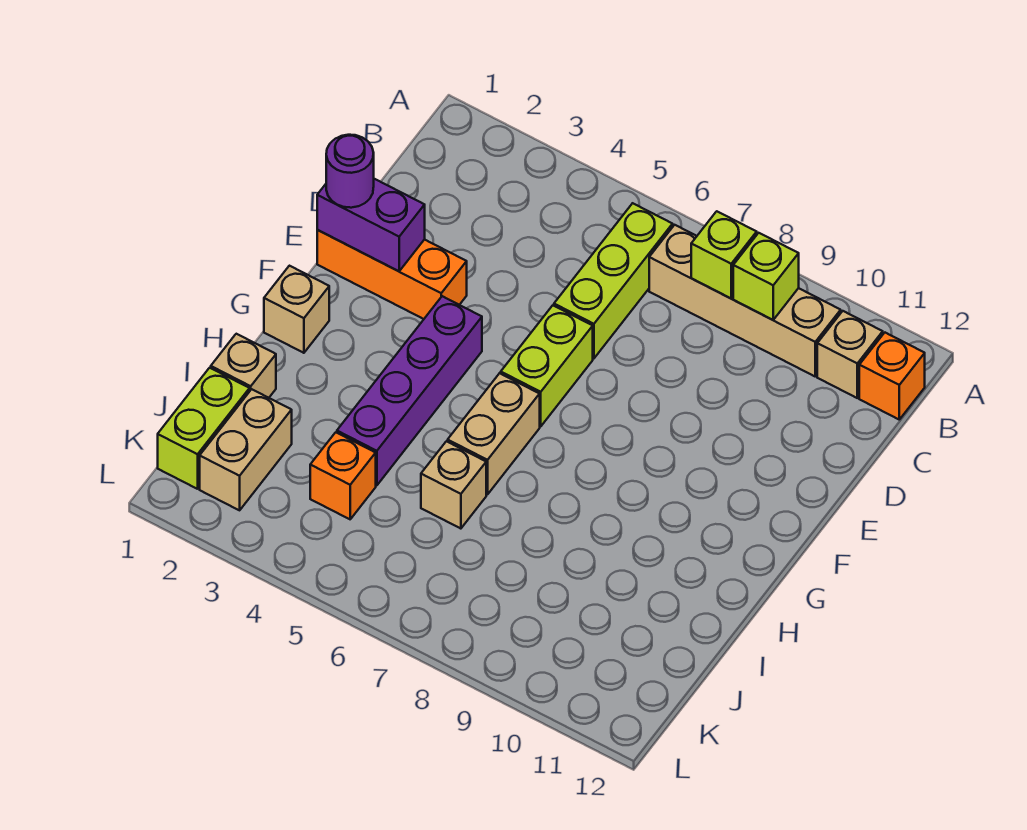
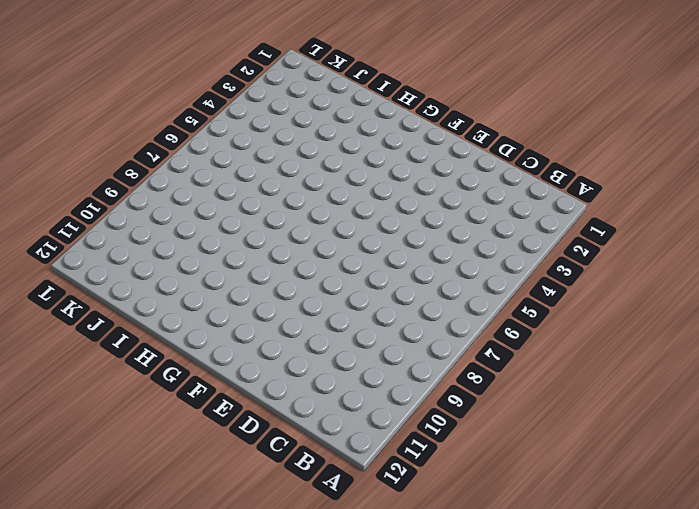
none -> lime brick B6:D6 level 1
none -> tan brick B7:B10 level 1
none -> tan brick B11 level 1

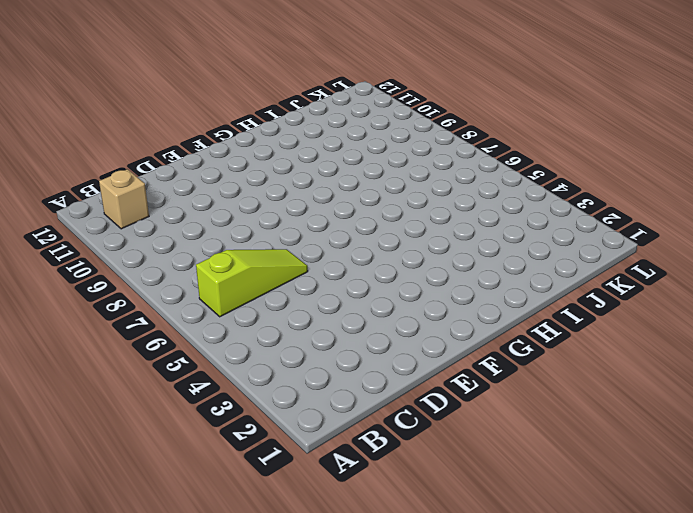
lime slope B6:D6 level 1 top B -> lime brick B6:D6 level 1
none -> tan brick B7:B10 level 1
none -> orange brick B12 level 1
none -> orange brick E1:E3 level 1

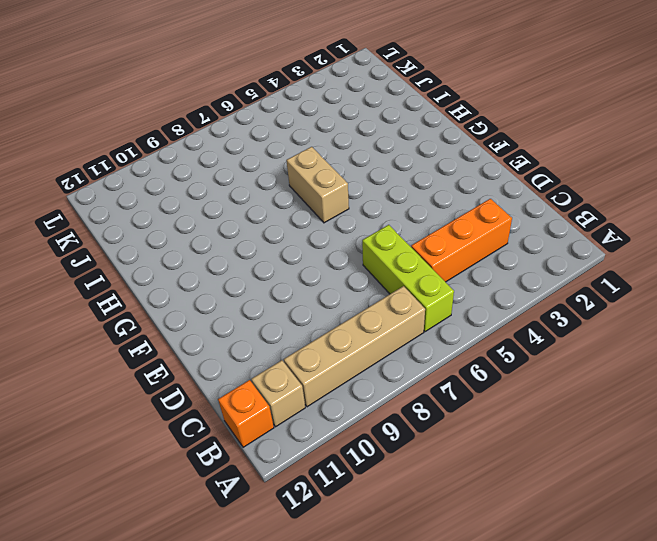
orange brick C3:C5 level 1 -> orange brick E1:E3 level 1
none -> lime brick E6:F6 level 1
none -> purple brick F4:I4 level 1
none -> tan brick G1 level 1

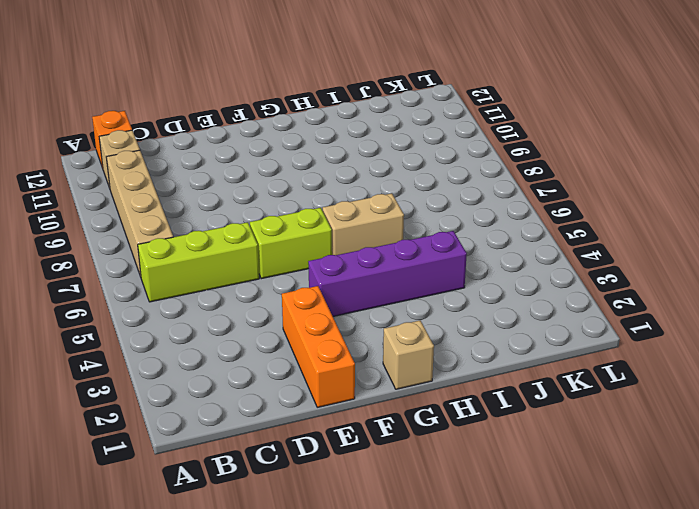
none -> tan brick I1 level 1
none -> tan brick I6 level 1
none -> lime brick J1:K1 level 1

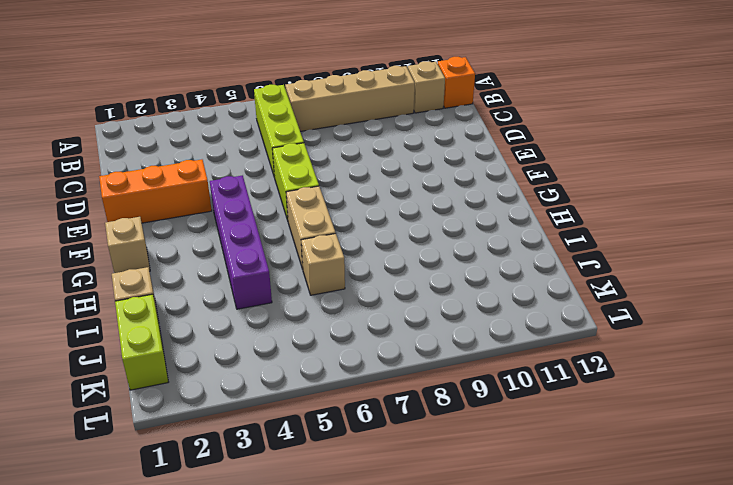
none -> tan brick J2:K2 level 1
none -> orange brick J4 level 1
none -> lime brick B8 level 2

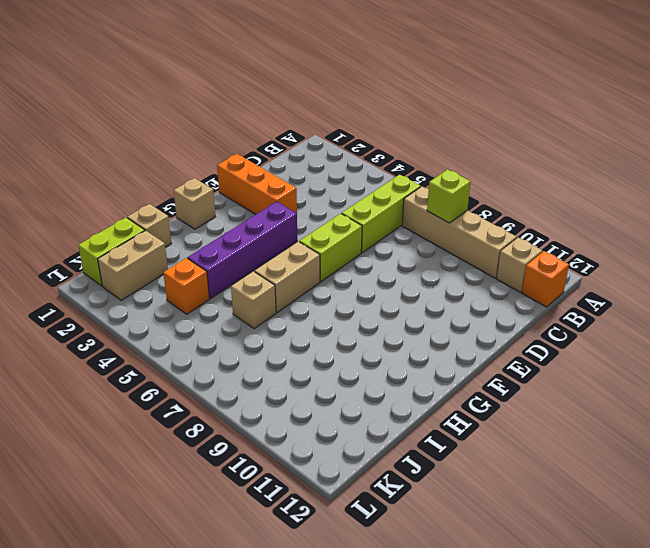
none -> lime brick B9 level 2
none -> purple brick E1:E2 level 2
none -> purple round brick E1 level 3

